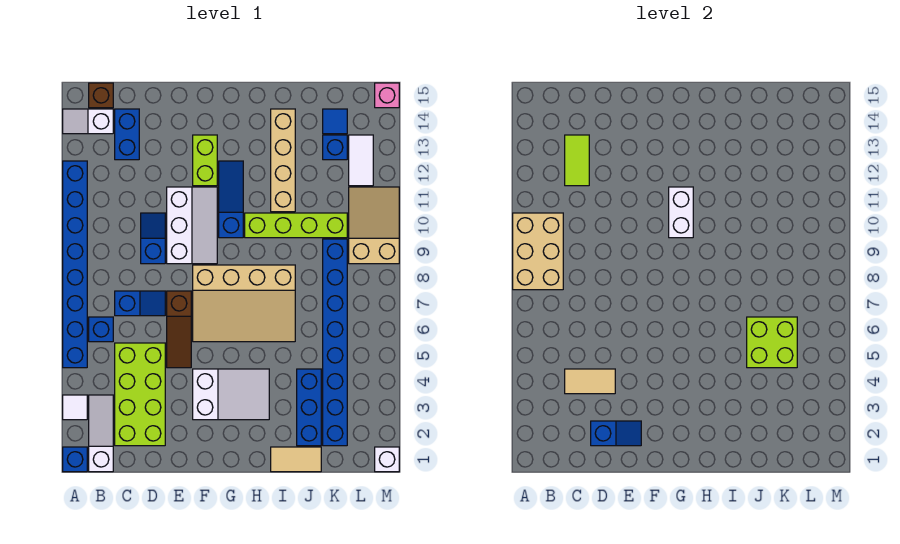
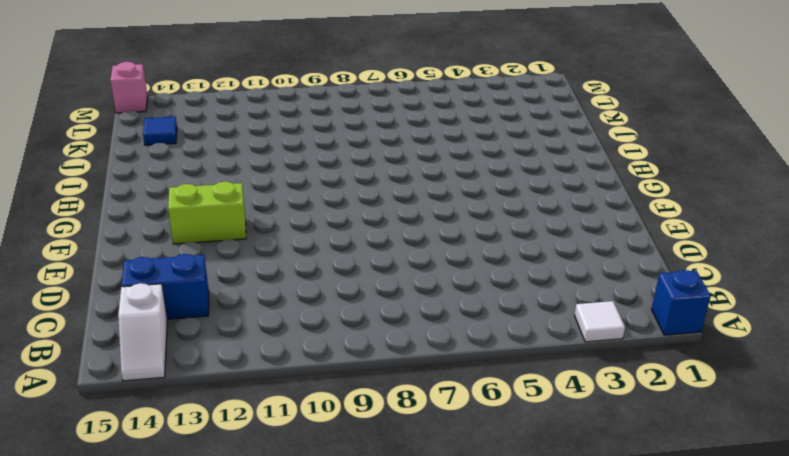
none -> blue brick A5:A12 level 1
none -> white slope B1:B3 level 1 top 1
none -> blue brick B6 level 1
none -> brown brick B15 level 1

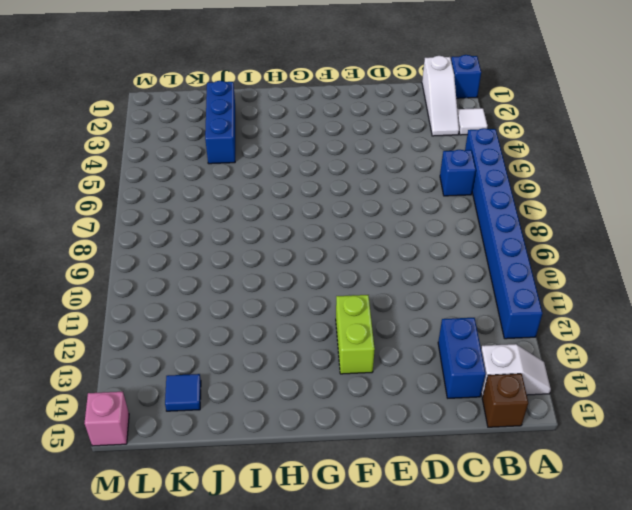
none -> lime brick C2:D5 level 1
none -> blue slope C7:D7 level 1 top C
none -> blue slope D9:D10 level 1 top 9
none -> brown slope E5:E7 level 1 top 7

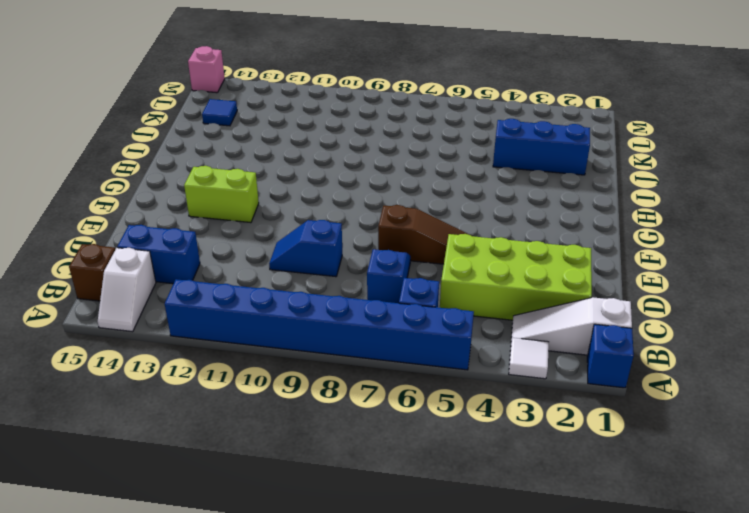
none -> white slope E9:F11 level 1 top E
none -> white slope F3:H4 level 1 top F
none -> tan slope F6:I8 level 1 top 8
none -> blue slope G10:G12 level 1 top 10

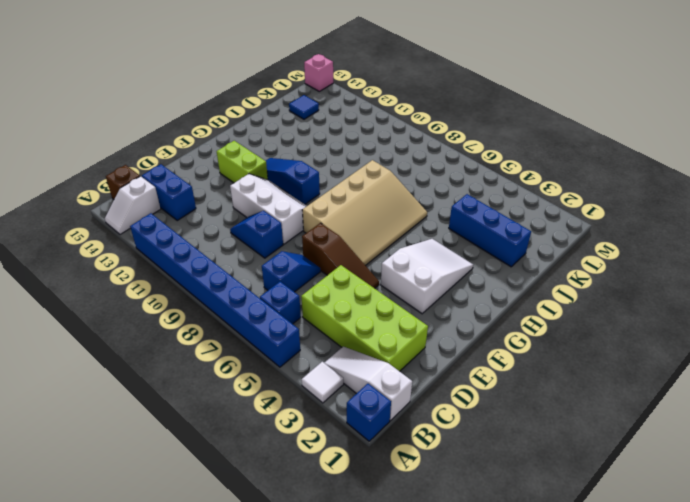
none -> lime brick H10:K10 level 1
none -> tan tile I1:J1 level 1
none -> tan brick I11:I14 level 1
none -> blue brick K2:K9 level 1

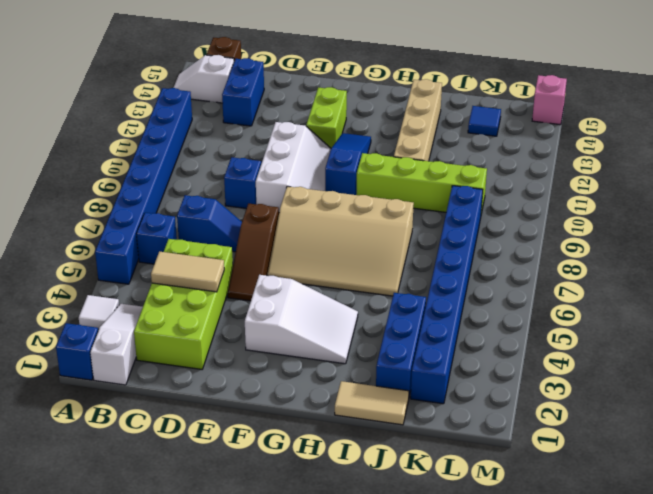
none -> blue brick K13 level 1
none -> tan slope L9:M11 level 1 top 9
none -> white tile L12:L13 level 1
none -> white brick M1 level 1

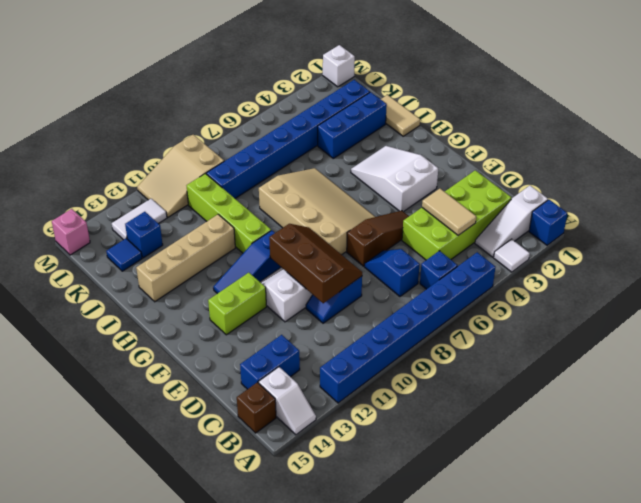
brown slope D9:F10 level 2 top 10 -> none
none -> tan brick A8:B10 level 2
none -> lime tile C12:C13 level 2
none -> blue slope D2:E2 level 2 top D
none -> white brick G10:G11 level 2

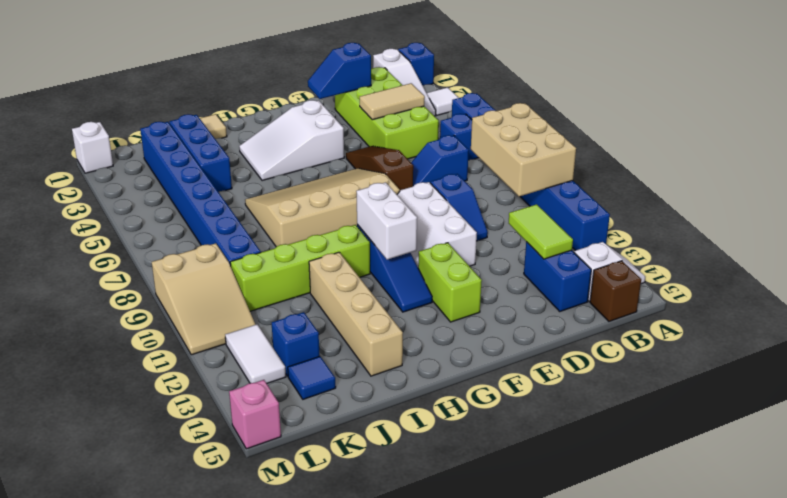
none -> lime brick J5:K6 level 2

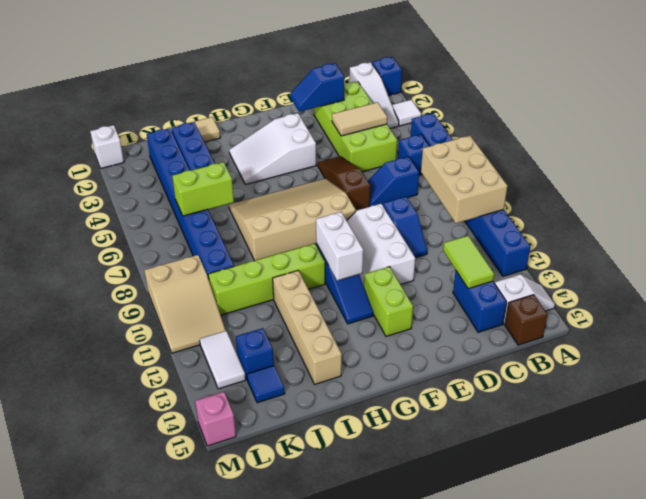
lime brick J6:K6 level 2 -> lime brick J5:K6 level 2

